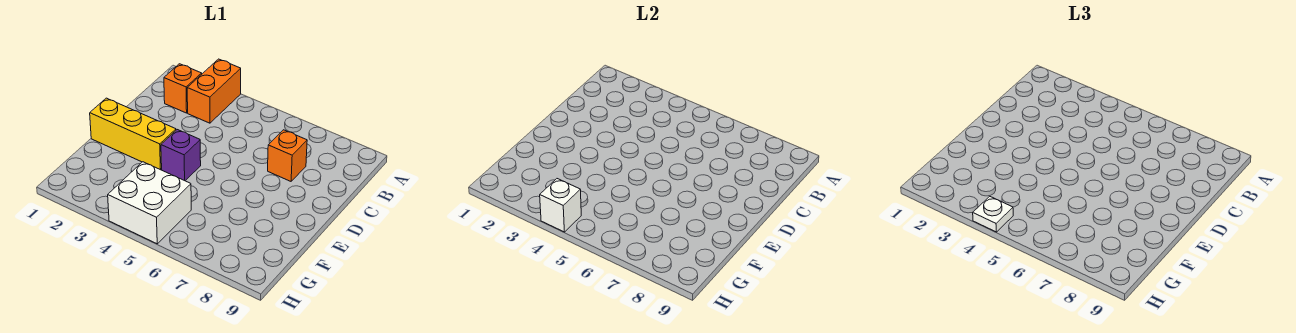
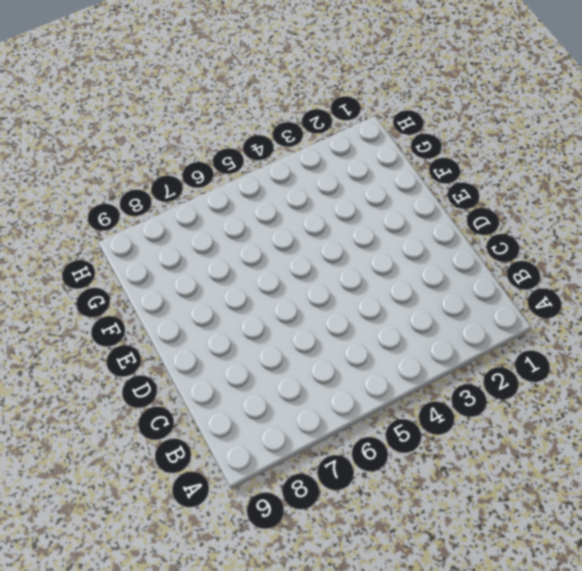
none -> orange brick A3:B3 level 1
none -> orange brick B2 level 1

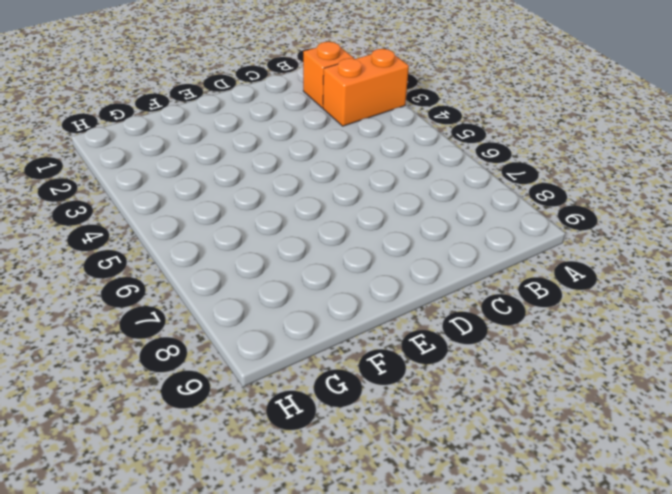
none -> orange brick C7 level 1
none -> yellow brick E1:E3 level 1

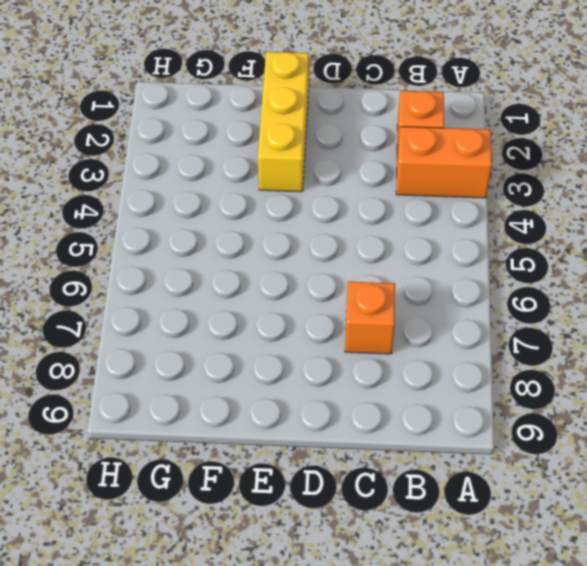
none -> purple brick E4 level 1
none -> white brick G4:H5 level 1

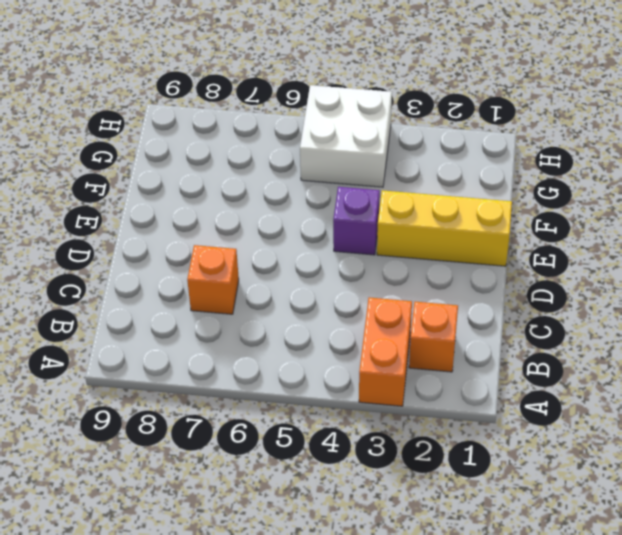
none -> white brick H4 level 2
none -> white plate H4 level 3

